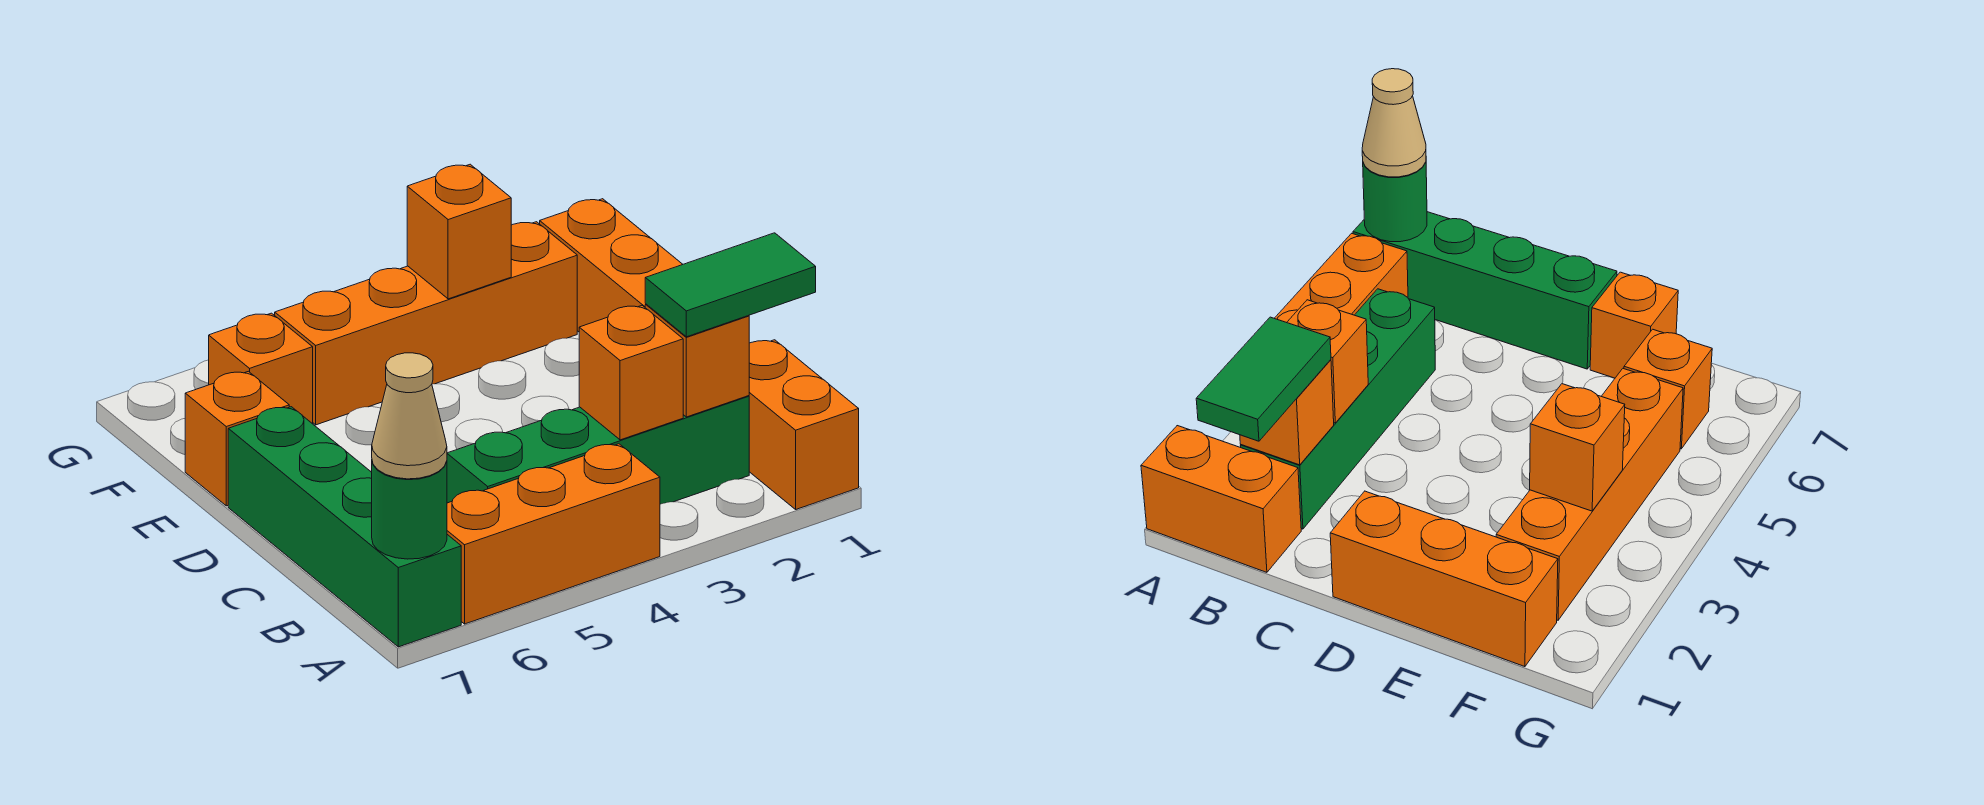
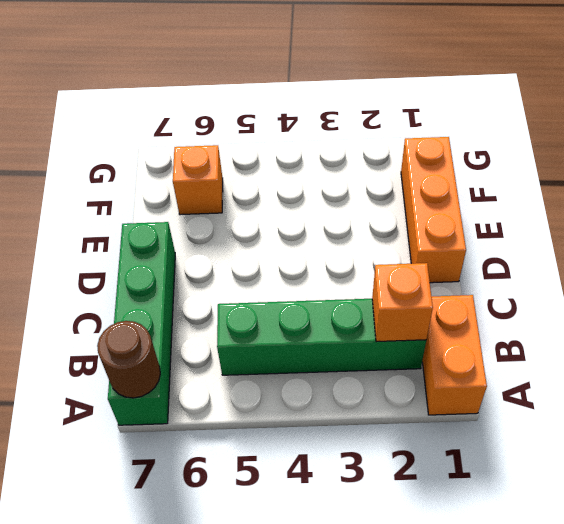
brown round brick A7 level 2 -> green round brick A7 level 2
none -> orange brick A4:A6 level 1
none -> orange brick E7 level 1
none -> orange brick F2:F5 level 1

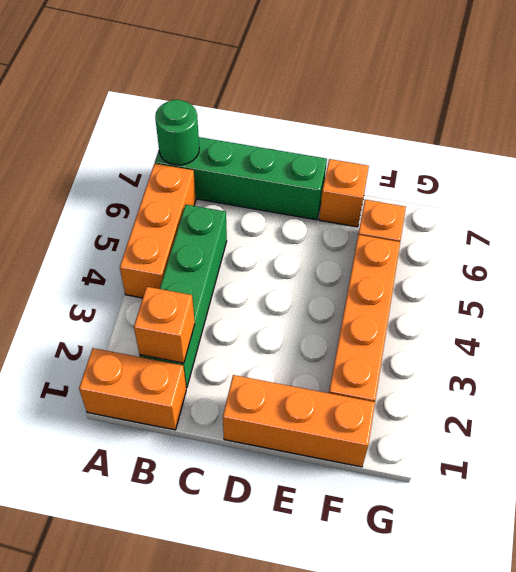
none -> orange brick B3 level 2
none -> orange brick F3 level 2
none -> tan cone A7 level 3

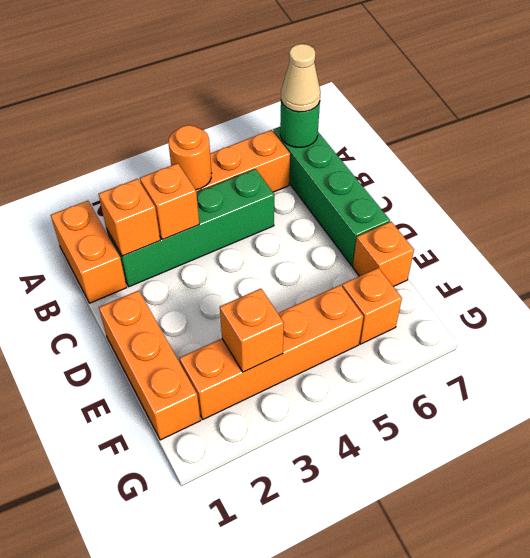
orange round brick A4 level 2 -> none
none -> green tile B1:B2 level 3

